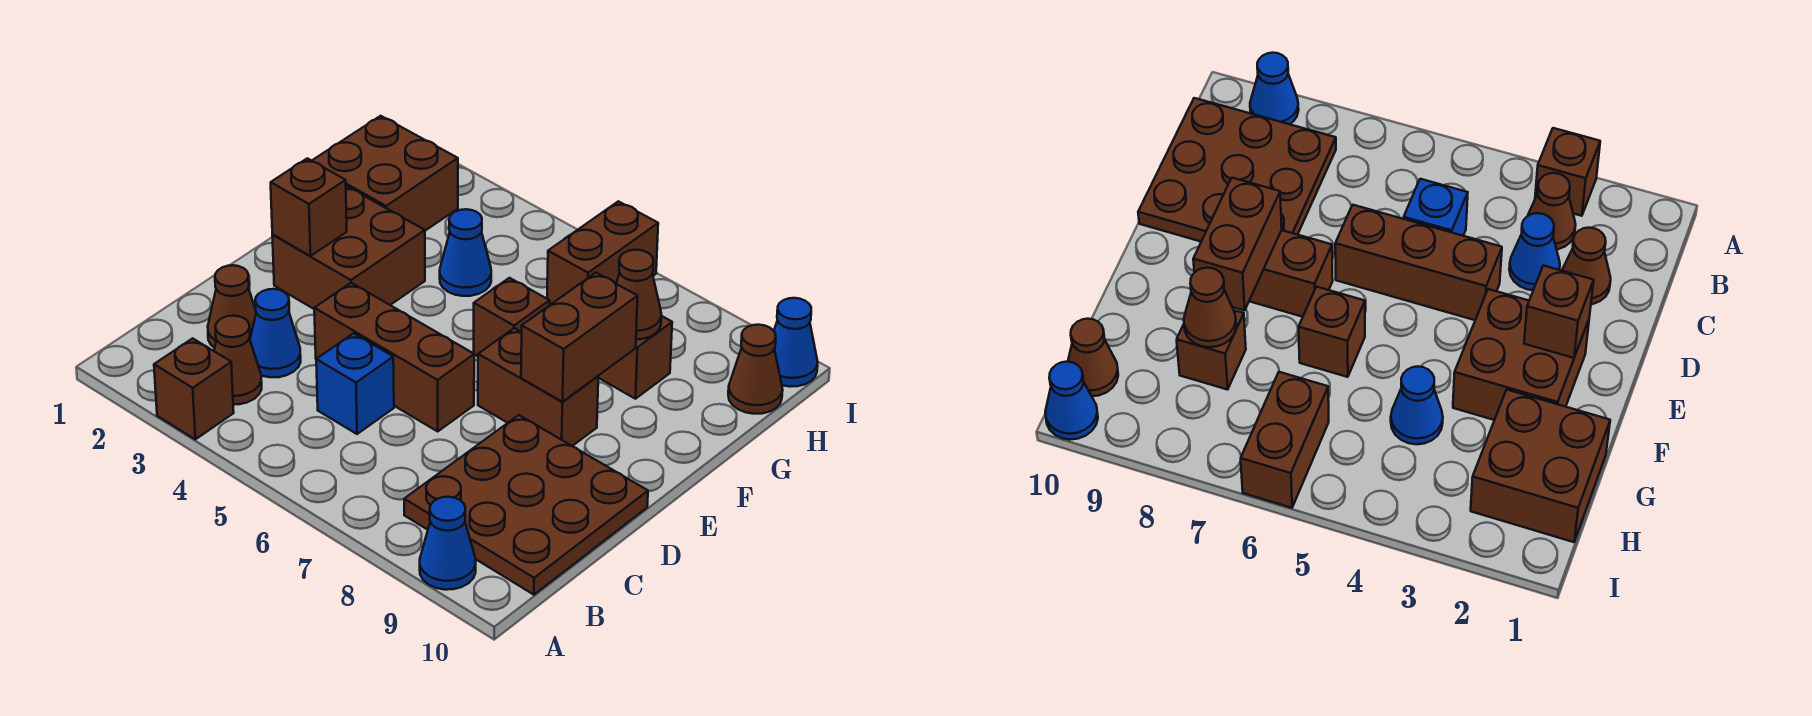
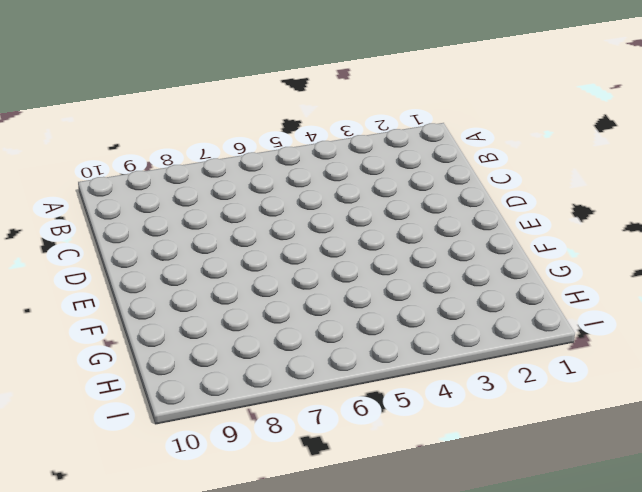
none -> brown brick A3 level 1
none -> blue cone A9 level 1
none -> brown cone B3 level 1

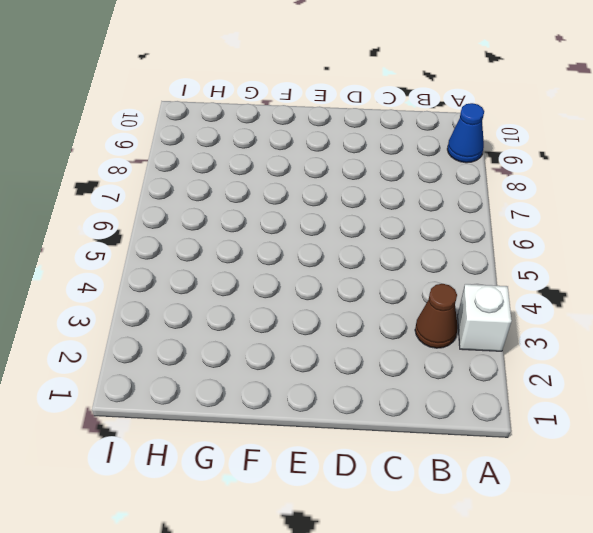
white brick A3 level 1 -> brown brick A3 level 1
none -> brown plate B8:D10 level 1
none -> brown cone C2 level 1
none -> blue cone C3 level 1

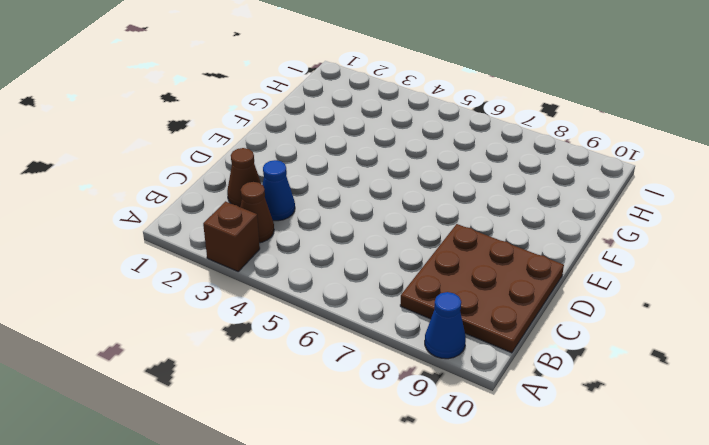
none -> blue brick C5 level 1
none -> brown brick D4:D6 level 1
none -> brown brick E2:F3 level 1

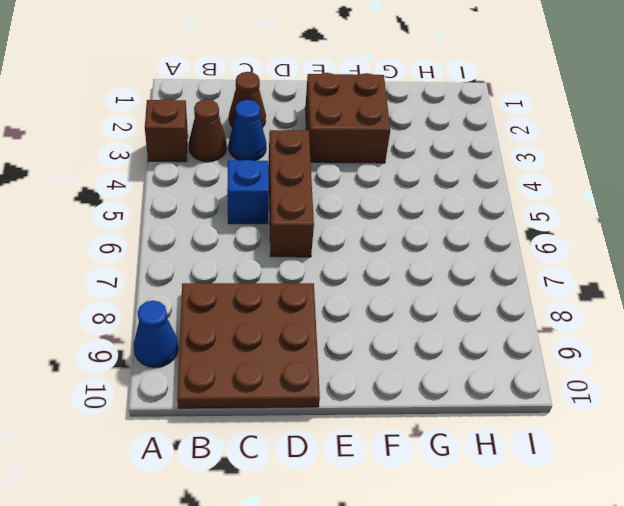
none -> brown brick E7:E8 level 1
none -> brown brick F6 level 1
none -> brown brick G1:H2 level 1

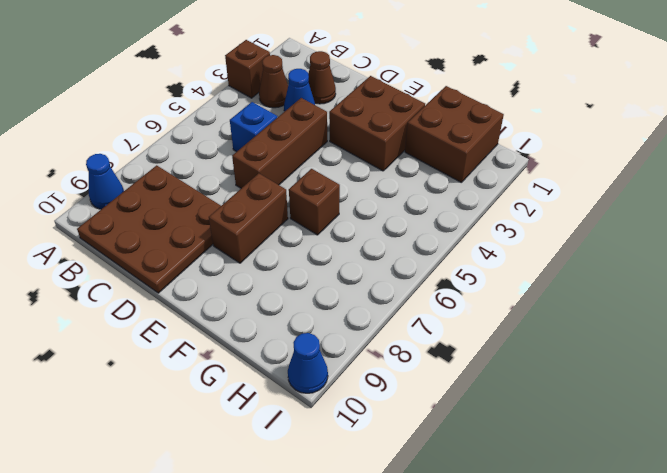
none -> blue cone G4 level 1
none -> brown brick G8 level 1
none -> brown brick H6:I6 level 1

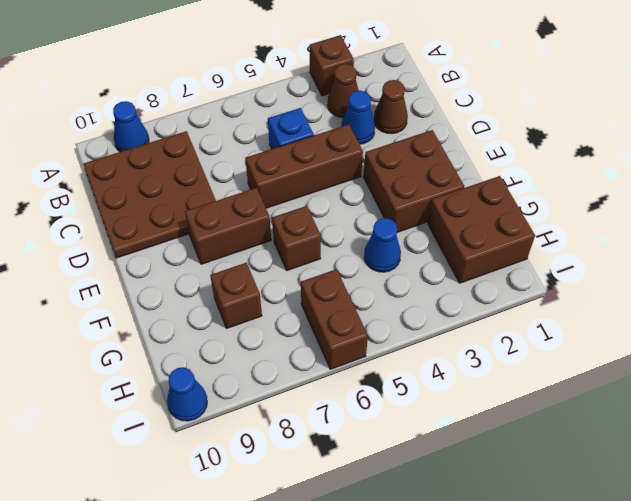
none -> brown cone H10 level 1
none -> brown brick E2 level 2
none -> brown brick E8:F8 level 2

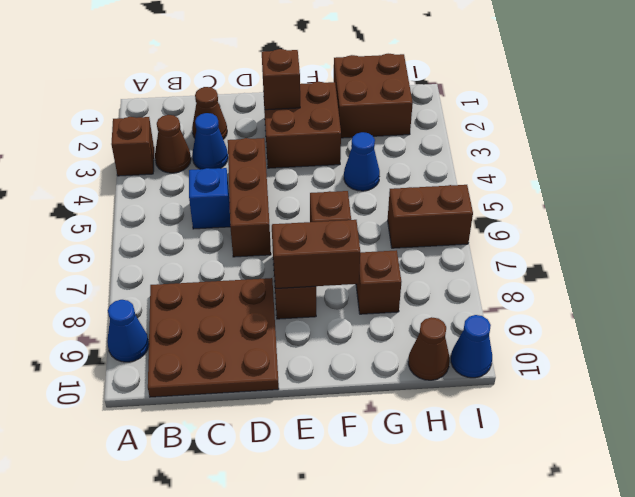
none -> brown cone G8 level 2

